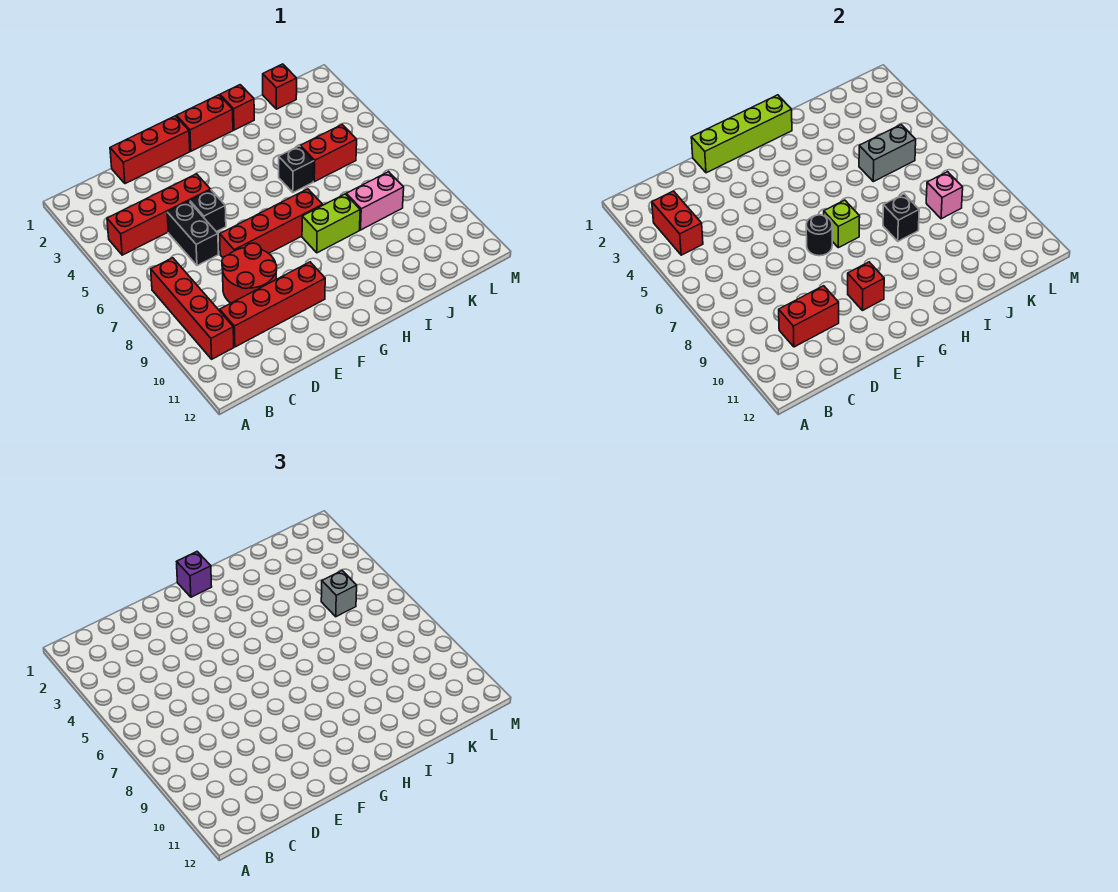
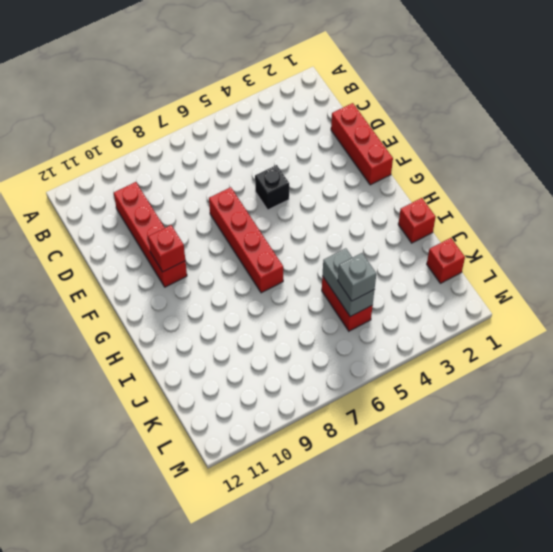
none -> red brick B4:E4 level 1
none -> red brick B7:B10 level 1
none -> black brick D5:D6 level 1

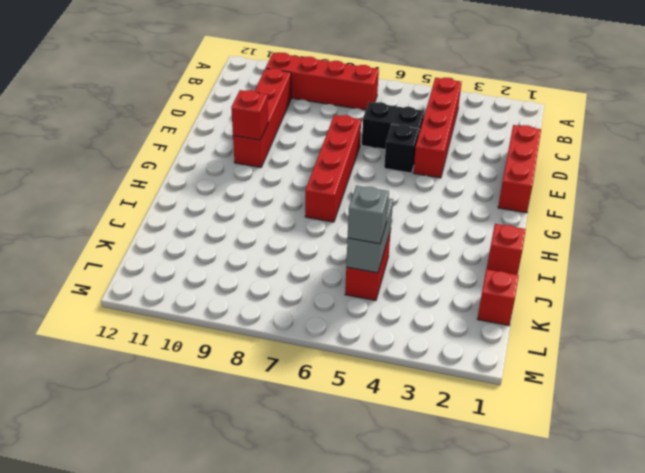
none -> red round brick D8:E9 level 1
none -> red brick G1:H1 level 1
none -> lime brick H8:I8 level 1

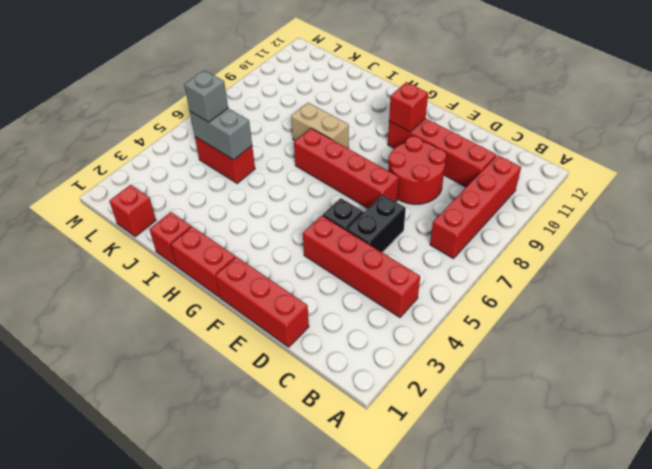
tan brick H8:I8 level 1 -> lime brick H8:I8 level 1
none -> black brick I5 level 1
none -> pink brick J8:K8 level 1
none -> red brick B3:B4 level 2

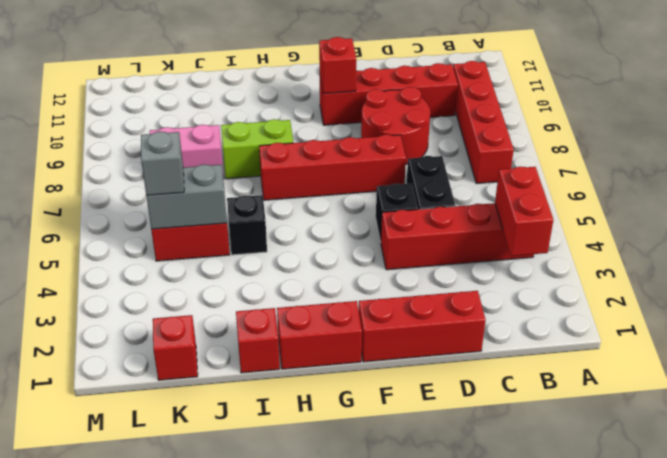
none -> red brick C10:D10 level 2
none -> lime brick E1:H1 level 2
none -> black round brick F7 level 2

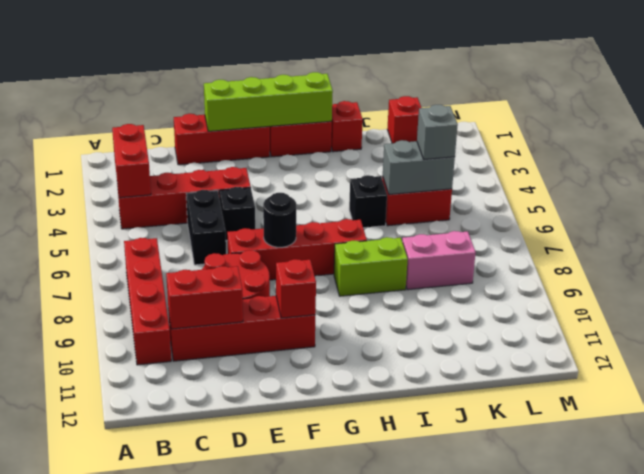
none -> lime brick G7 level 2
none -> black brick I8 level 2
none -> pink brick K8 level 2

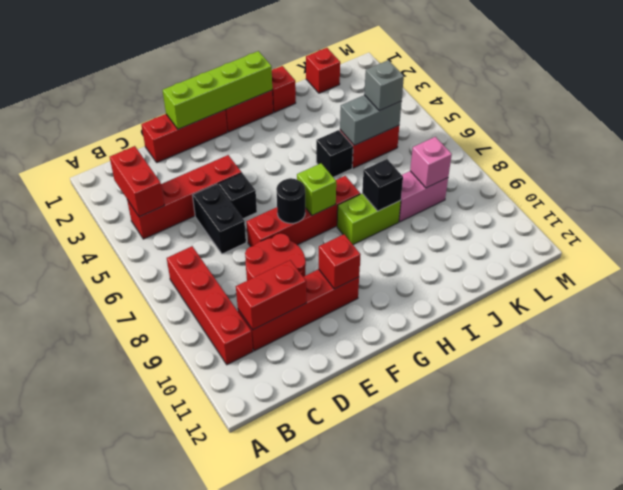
none -> purple brick G1 level 3

